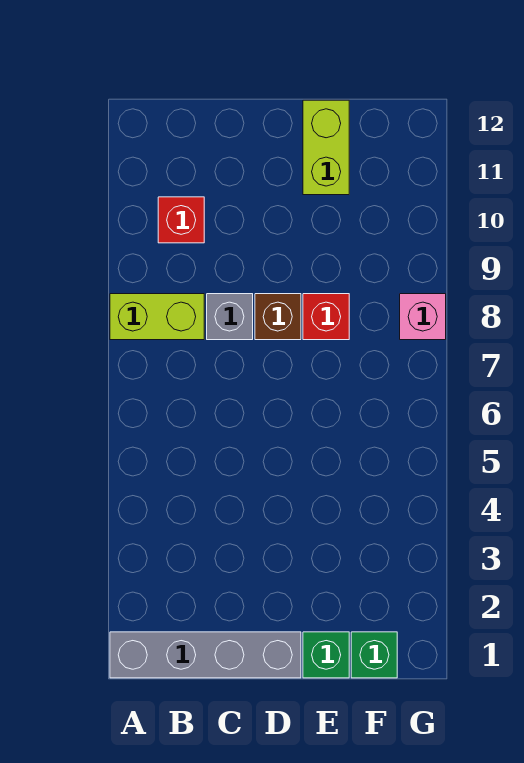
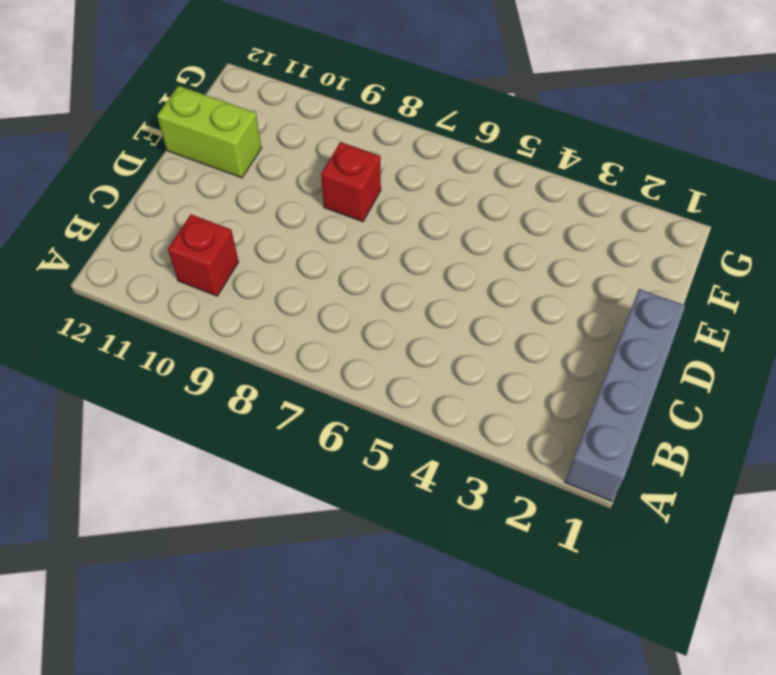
none -> lime brick A8:B8 level 1
none -> grey brick C8 level 1

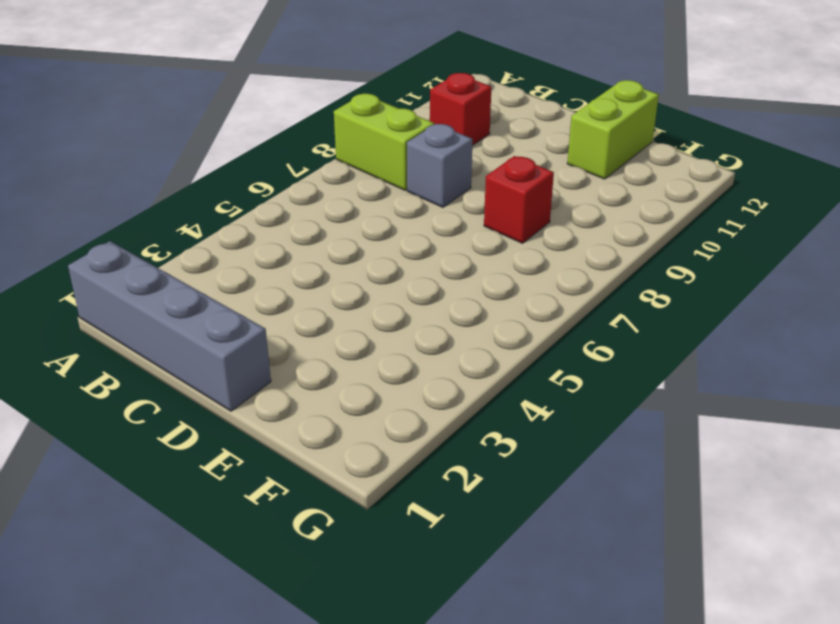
none -> brown brick D8 level 1
none -> green brick E1 level 1

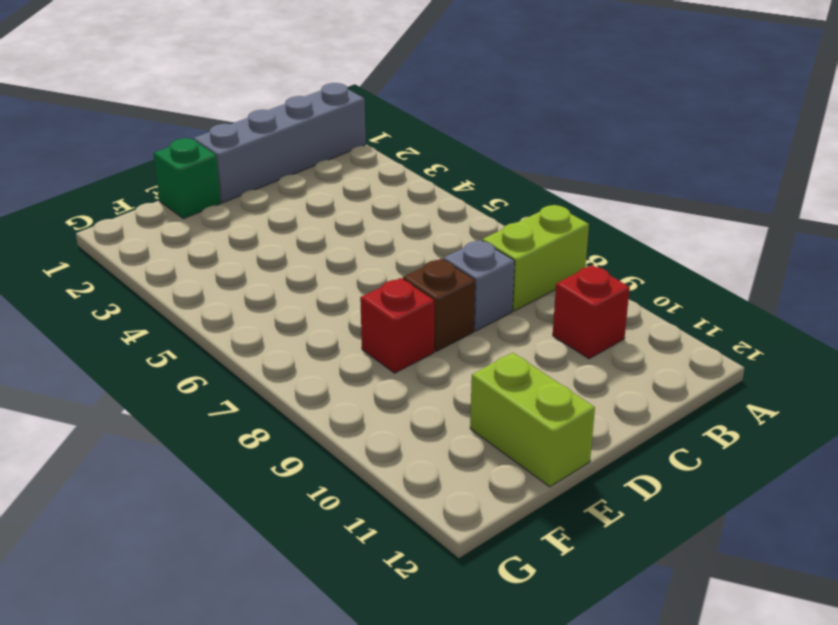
none -> green brick F1 level 1
none -> pink brick G8 level 1

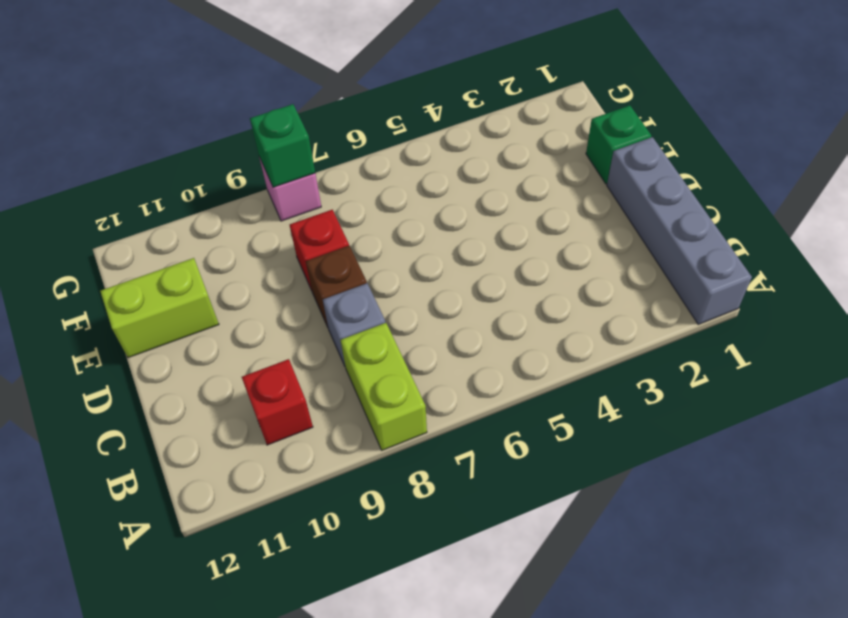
green brick G8 level 2 -> green brick F1 level 1

